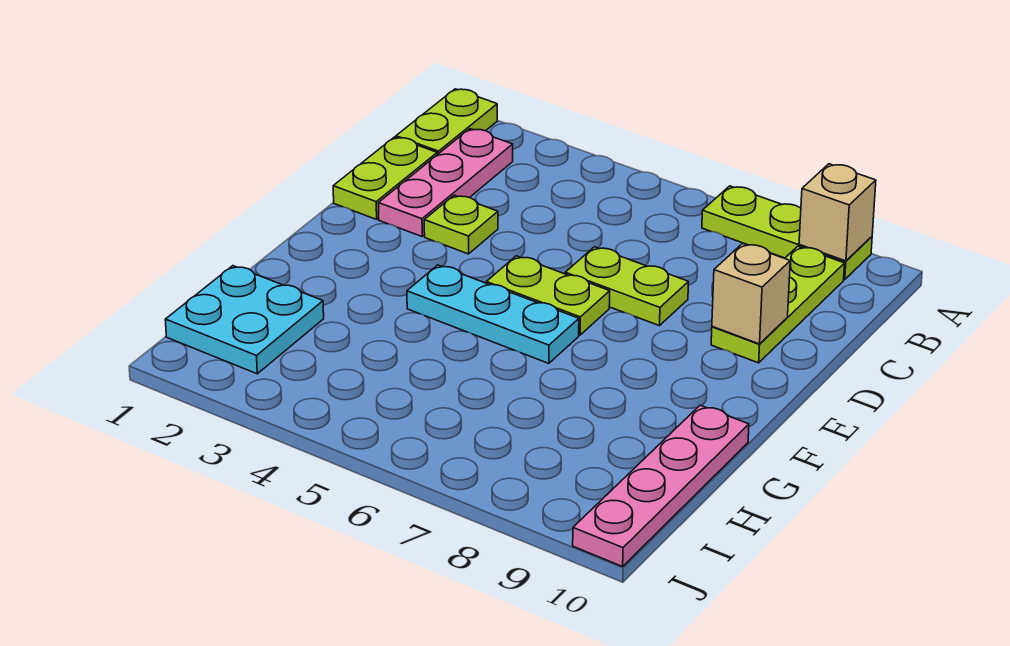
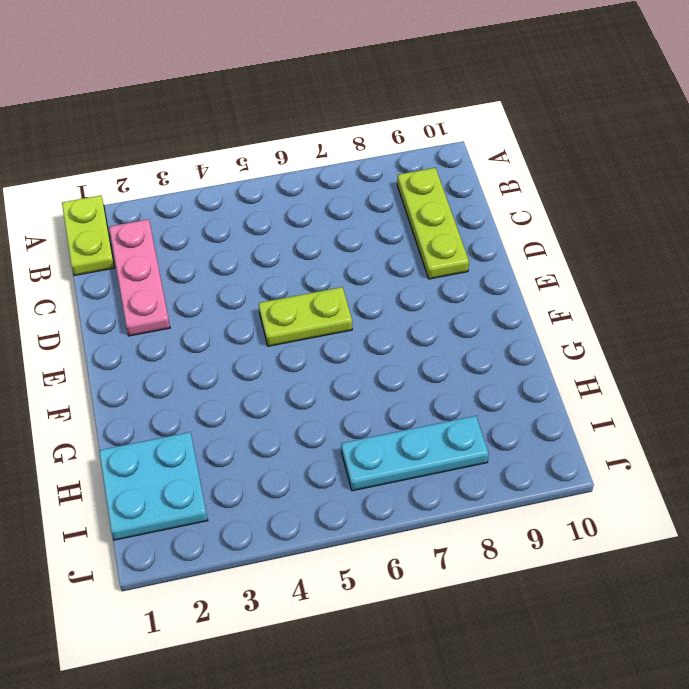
cyan plate I6:I8 level 1 -> cyan plate F4:F6 level 1
none -> lime plate A7:A9 level 1
none -> lime plate C1:D1 level 1
none -> lime plate D3 level 1

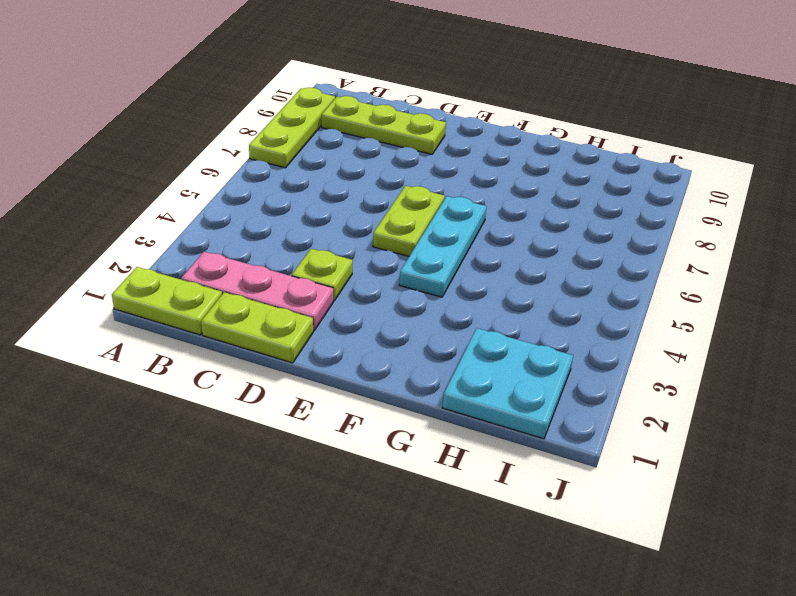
none -> lime plate D6:D7 level 1
none -> pink plate G10:J10 level 1
none -> tan brick A9 level 2

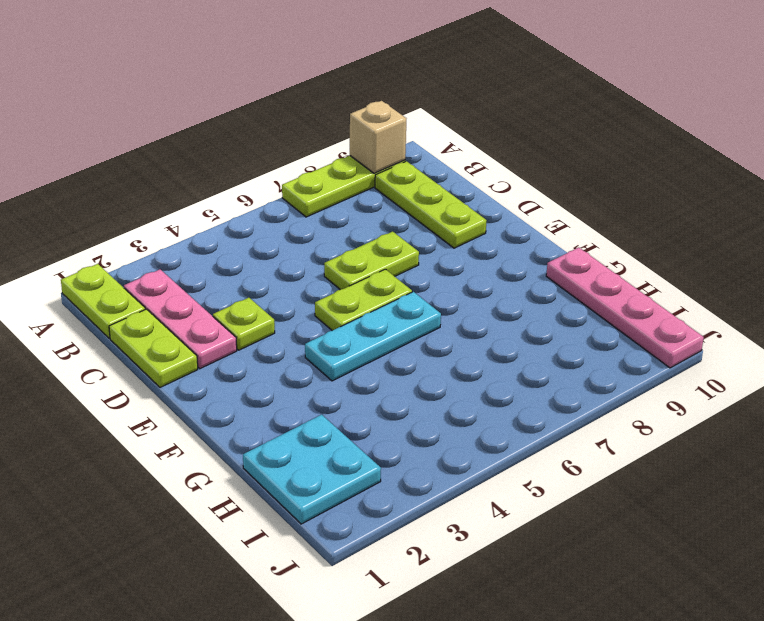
none -> tan brick D9 level 2

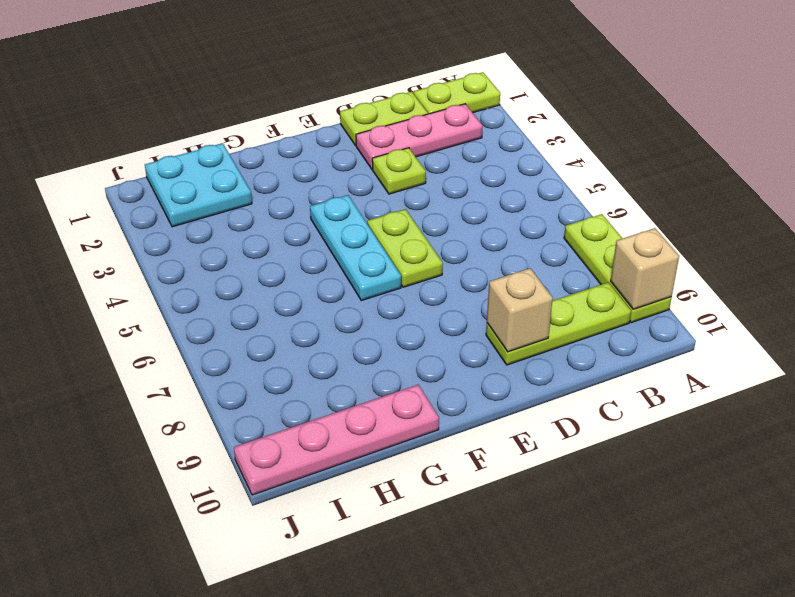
none -> lime plate D6:D7 level 1

